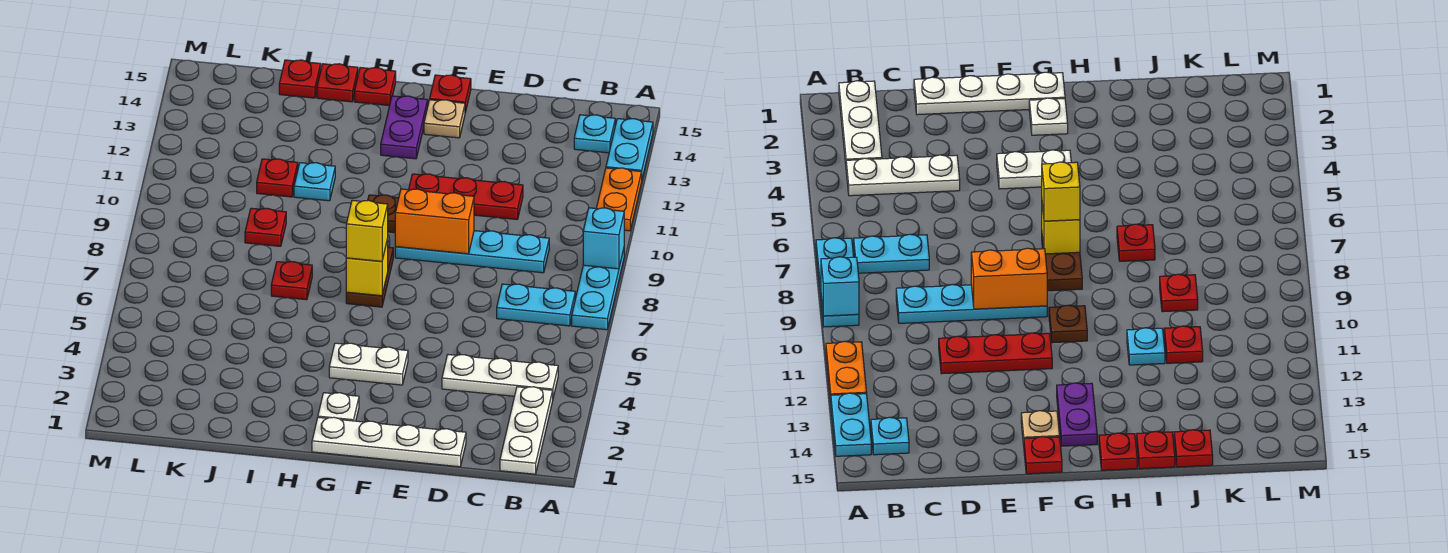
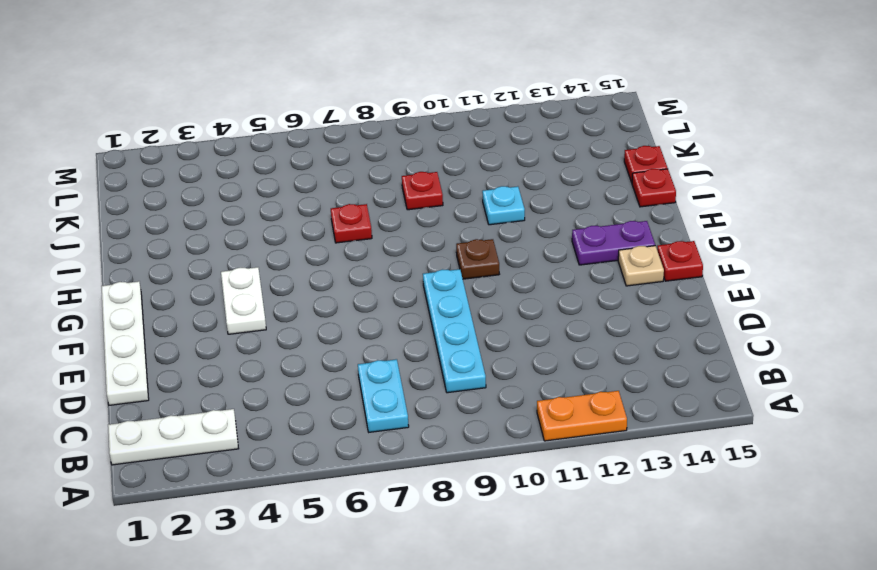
none -> cyan plate A7:A9 level 1
none -> cyan plate A13:A14 level 1
none -> white plate B4:D4 level 1

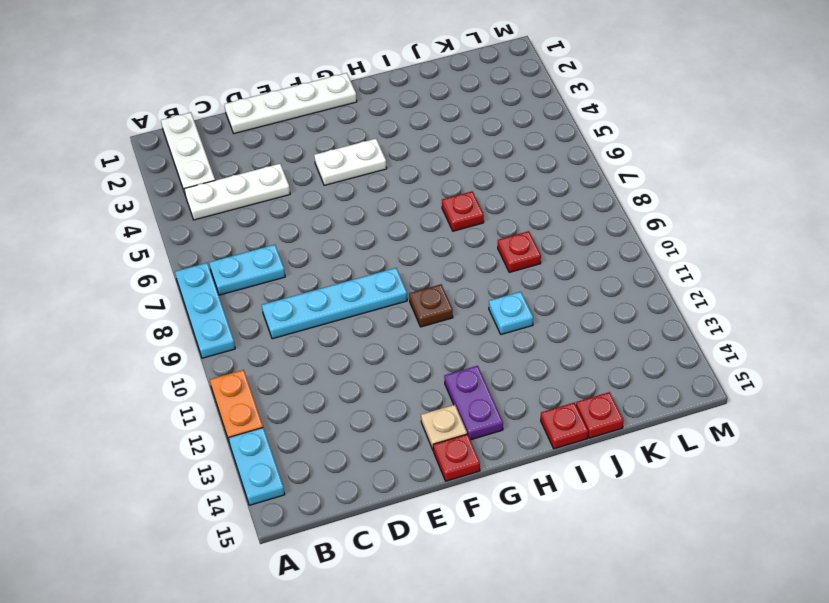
none -> cyan plate B14 level 1
none -> red plate D11:F11 level 1
none -> white plate G2 level 1

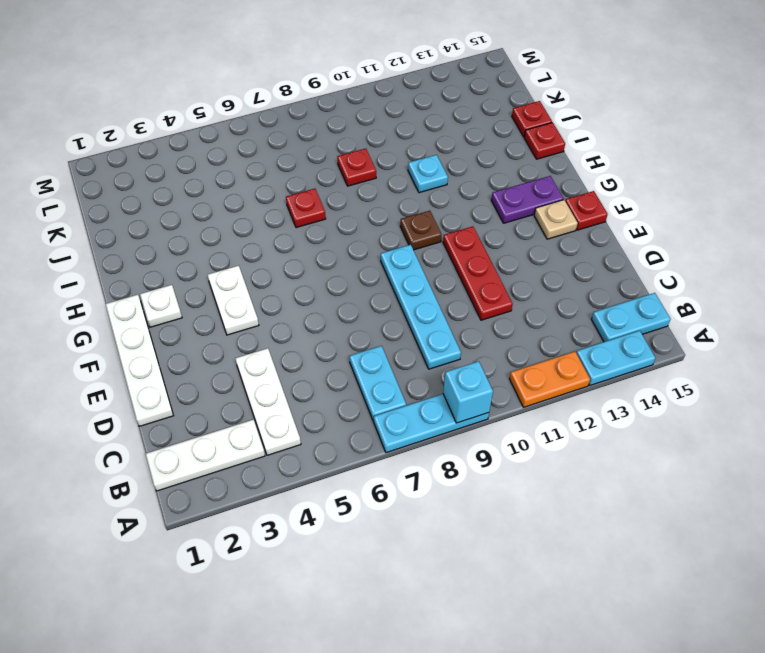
cyan plate B14:B15 level 1 -> cyan plate B14 level 1
none -> brown plate G7:G8 level 1
none -> red plate H15 level 1
none -> red plate J11 level 1

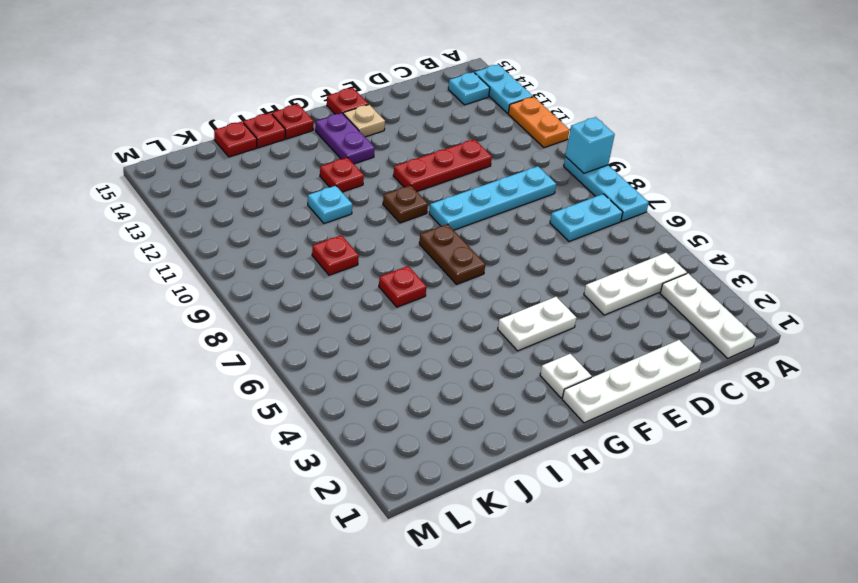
red plate H12 level 1 -> red plate J11 level 1
none -> orange brick E9:F9 level 2
none -> yellow brick G7 level 2
none -> yellow brick G7 level 3

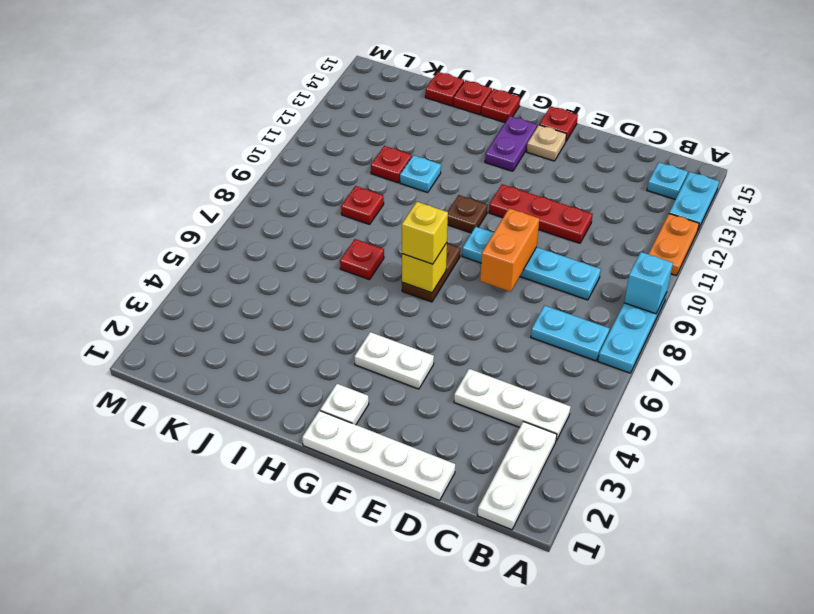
orange brick E8:E9 level 2 -> orange brick E9:F9 level 2

